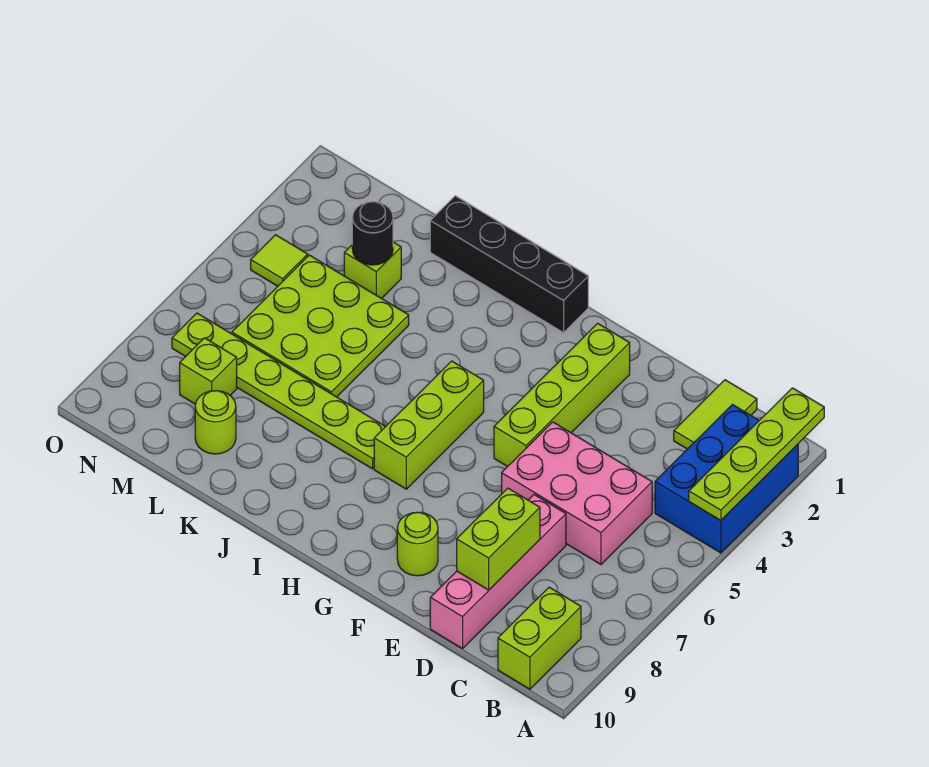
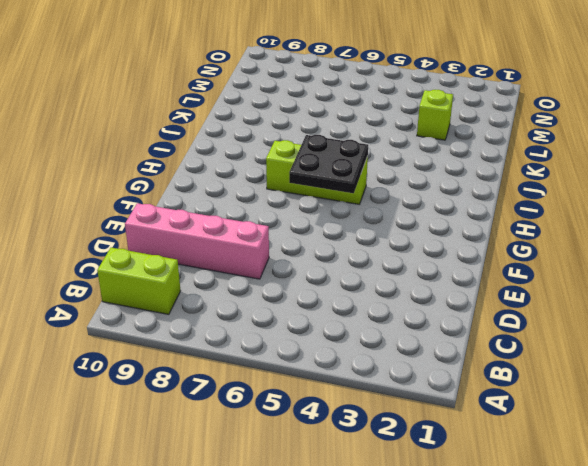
black plate G5:H6 level 2 -> none
none -> blue brick A2:B4 level 1
none -> lime tile C1:C2 level 1
none -> pink brick C5:E6 level 1

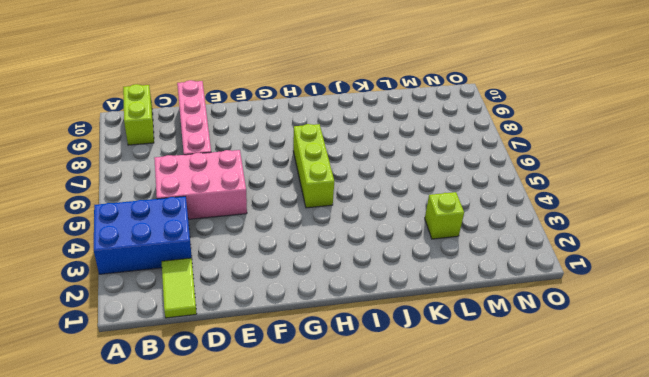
blue brick A3:C4 level 1 -> blue brick A2:B4 level 1
none -> lime brick F2:F5 level 1
none -> lime round brick F9 level 1
none -> black brick H1:K1 level 1

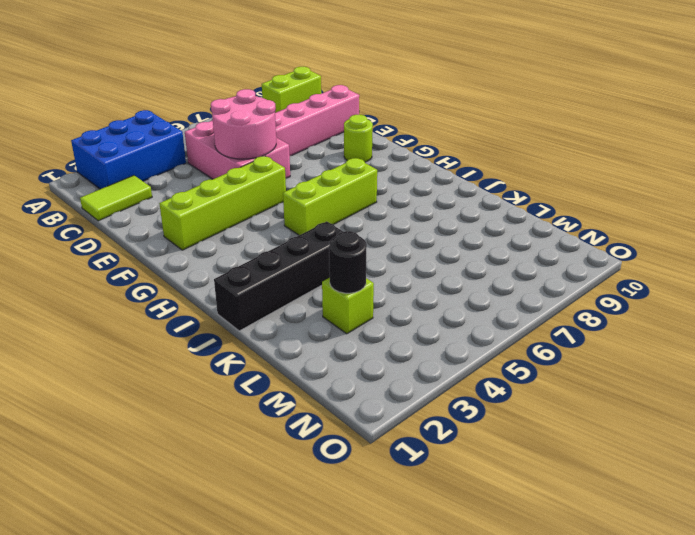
pink round brick D5:E6 level 2 -> none
black brick J1:J4 level 1 -> black brick H1:K1 level 1
none -> lime plate I7:N7 level 1
none -> lime plate K4:M6 level 1
none -> lime round brick L9 level 1

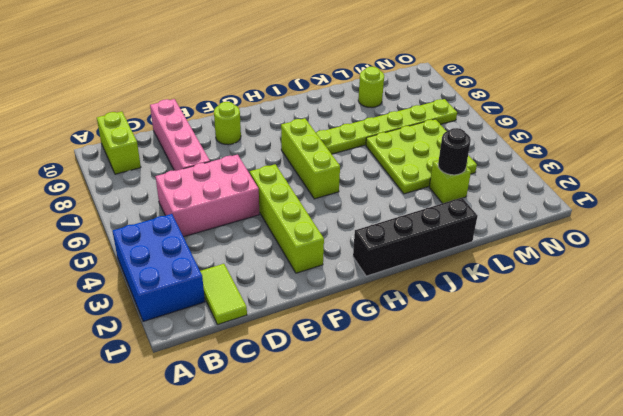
none -> lime brick M8 level 1
none -> lime tile N4 level 1
none -> lime plate A1:A4 level 2

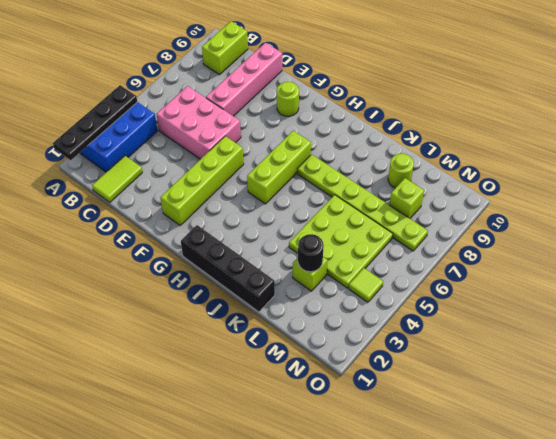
black plate A1:A4 level 2 -> lime plate A1:A4 level 2
none -> lime brick D8:D9 level 2

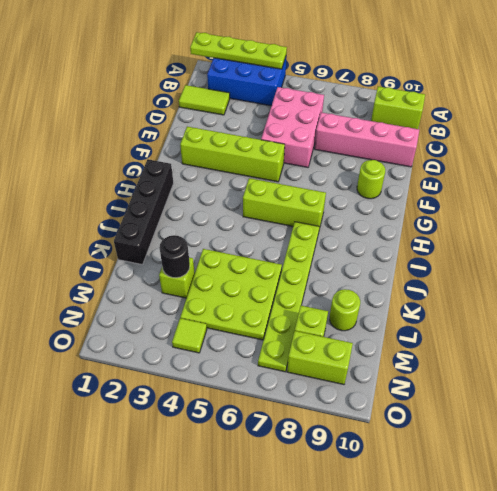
lime brick N8:N9 level 1 -> lime brick D8:D9 level 2

